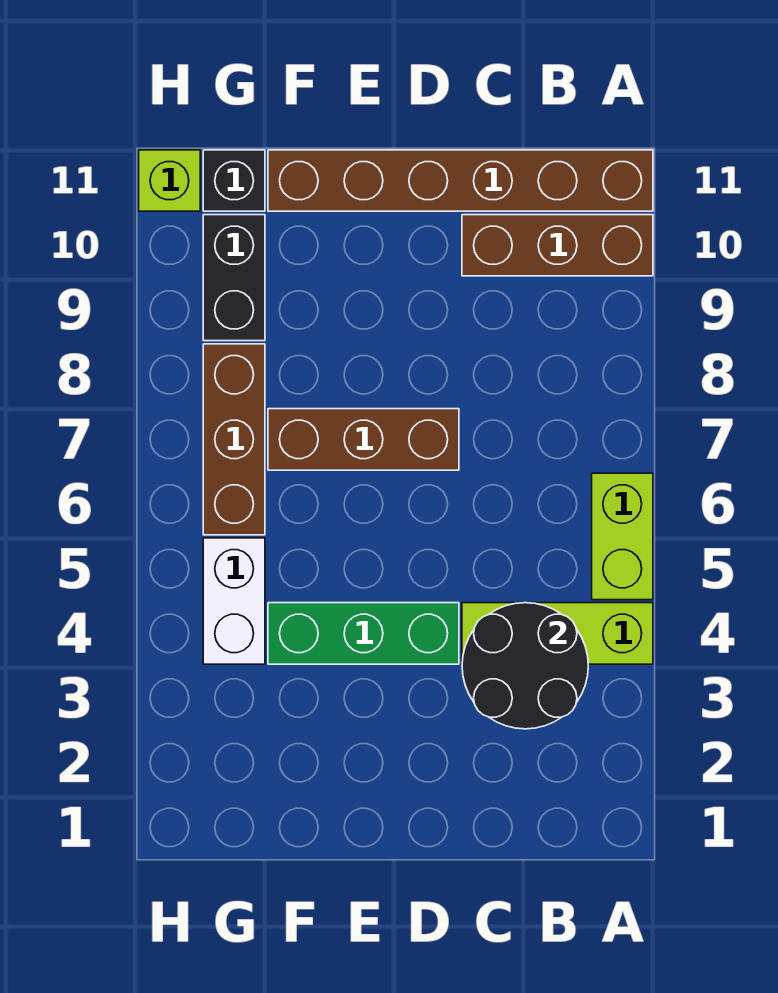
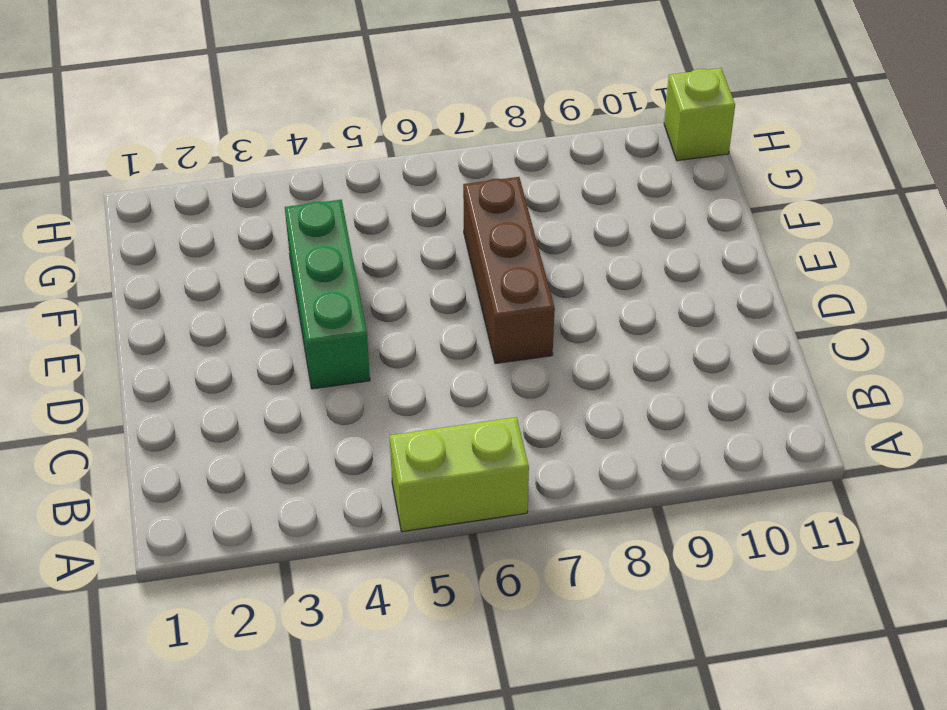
none -> lime brick A4:C4 level 1
none -> brown brick A10:C10 level 1
none -> brown brick A11:F11 level 1

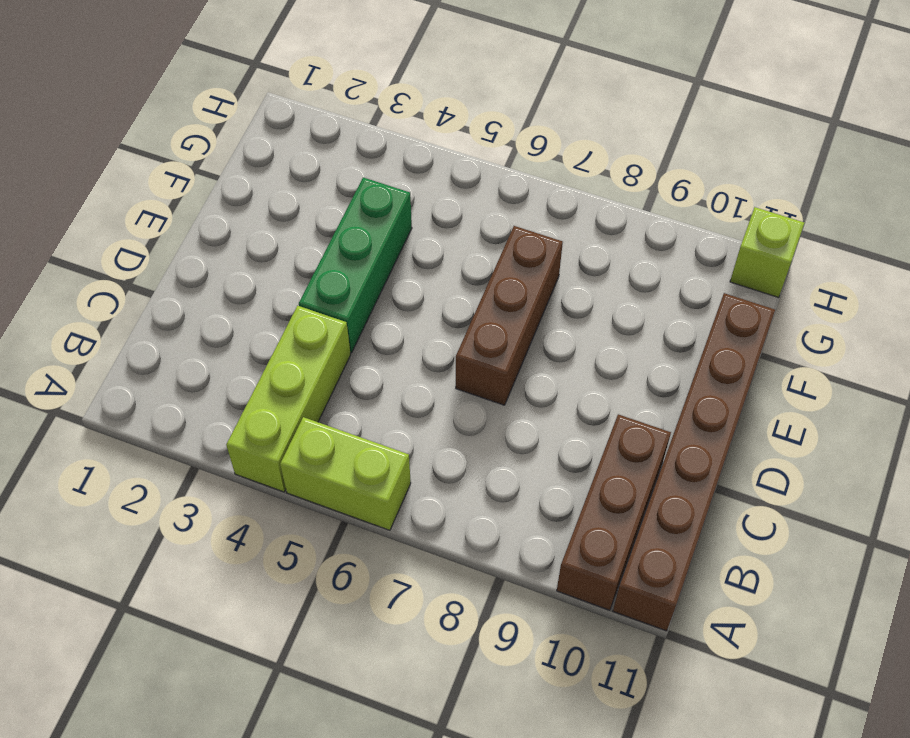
none -> white brick G4:G5 level 1
none -> brown brick G6:G8 level 1
none -> black brick G9:G10 level 1

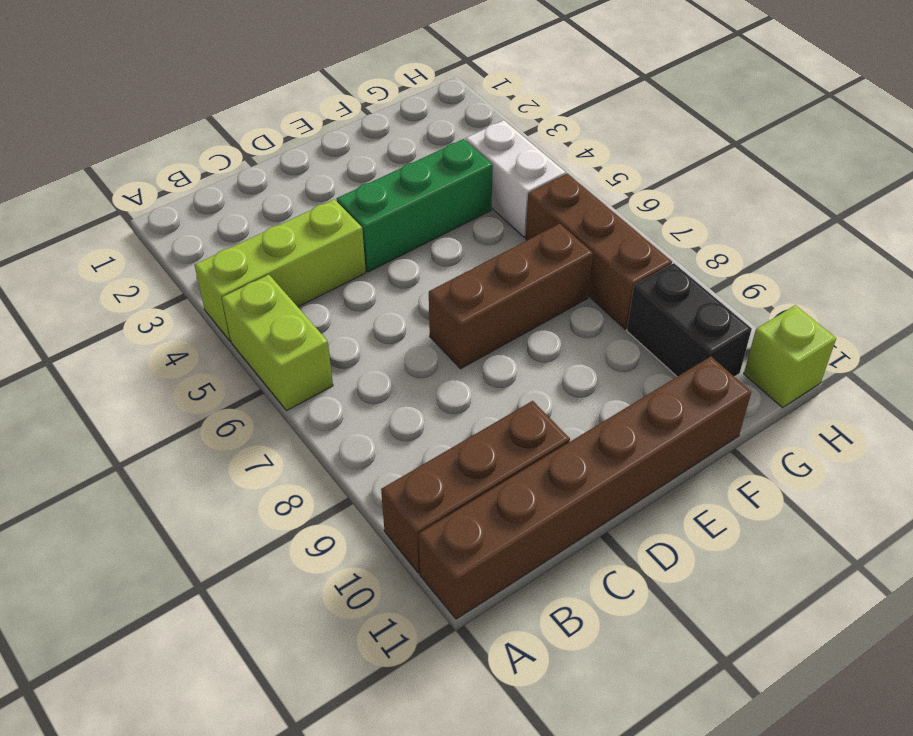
none -> black brick G11 level 1
none -> black round brick B3:C4 level 2

